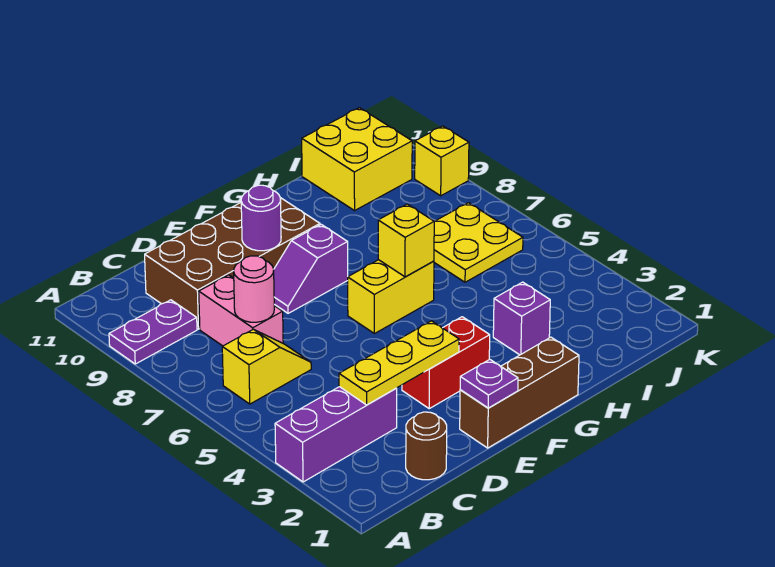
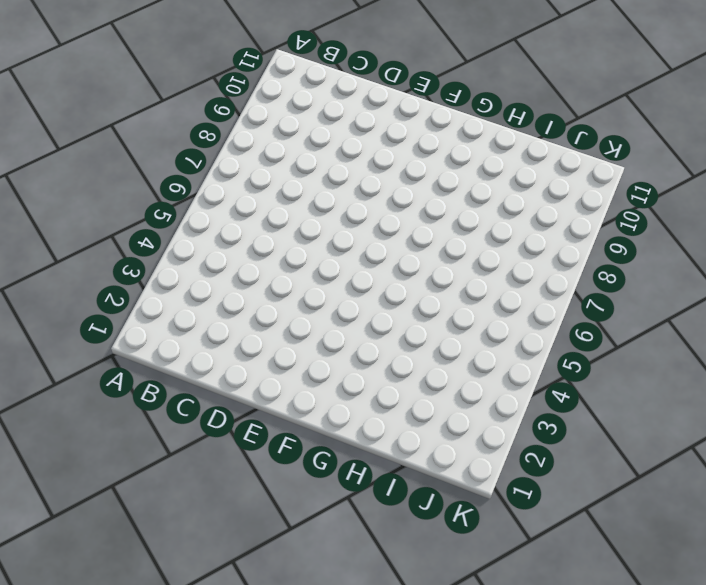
none -> purple brick A3:C3 level 1
none -> purple plate A9:B9 level 1
none -> yellow slope B6:C6 level 1 top B

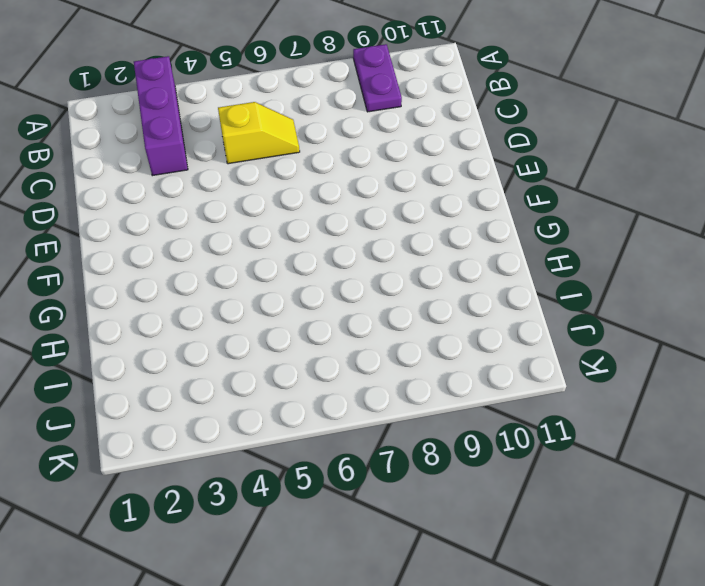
yellow slope C5:C6 level 1 top 5 -> yellow slope B6:C6 level 1 top B
none -> brown round brick C1 level 1
none -> pink brick C7:C8 level 1
none -> brown brick C9:F10 level 1

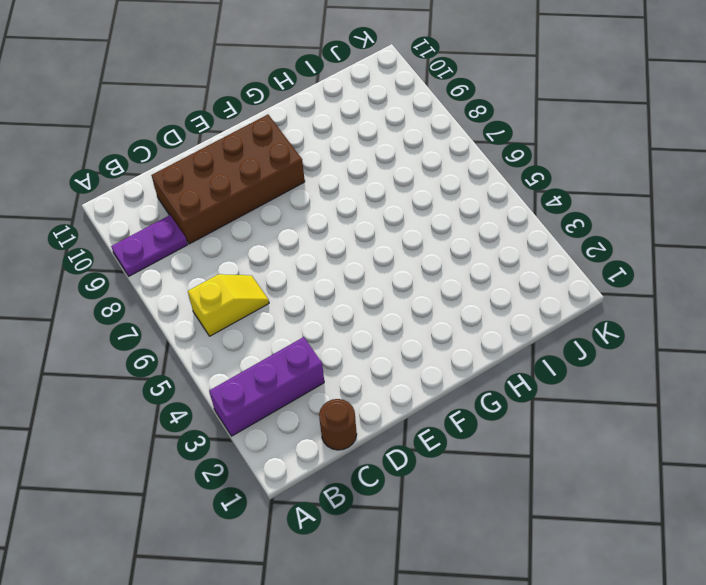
none -> pink brick C7:C8 level 1
none -> brown brick E1:G1 level 1
none -> red brick E3:F3 level 1

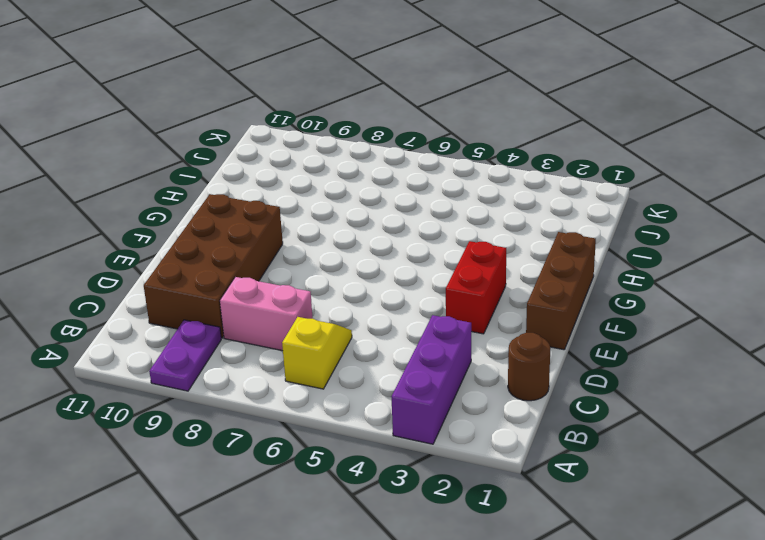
none -> purple slope E8:F8 level 1 top F
none -> yellow brick F6:G6 level 1
none -> purple brick H3 level 1

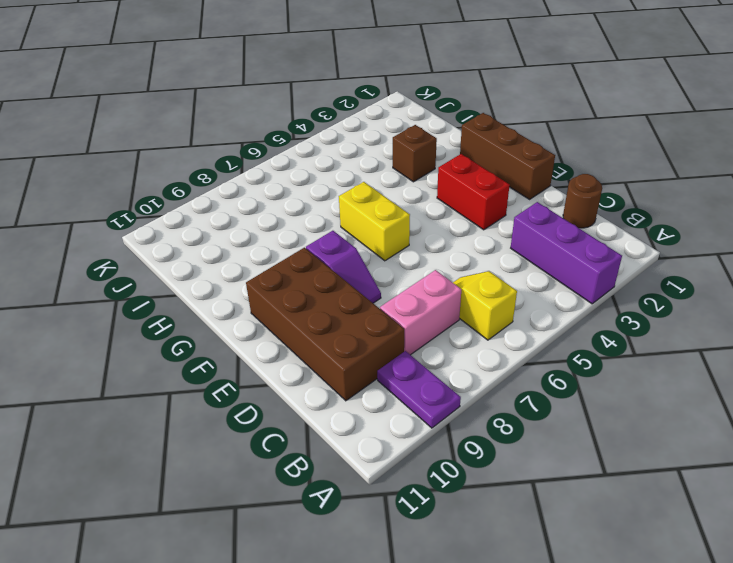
brown brick H3 level 1 -> purple brick H3 level 1
none -> yellow plate I6:J7 level 1
none -> yellow brick I10:J11 level 1
none -> yellow brick K9 level 1

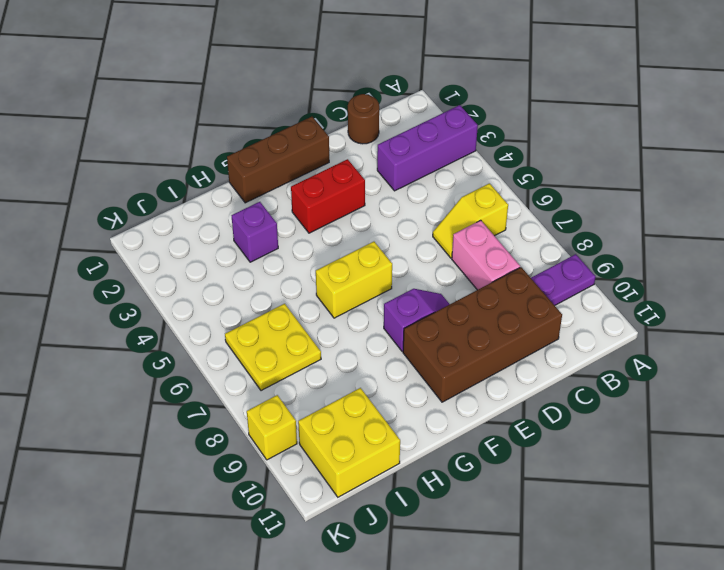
none -> yellow plate C3:E3 level 2
none -> pink round brick C7 level 2
none -> purple plate E1 level 2

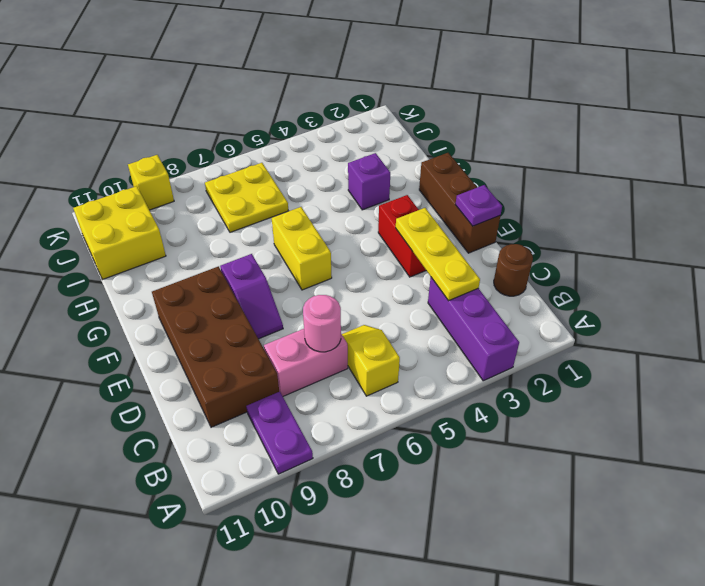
none -> purple round brick E9 level 2
none -> yellow brick G6 level 2

